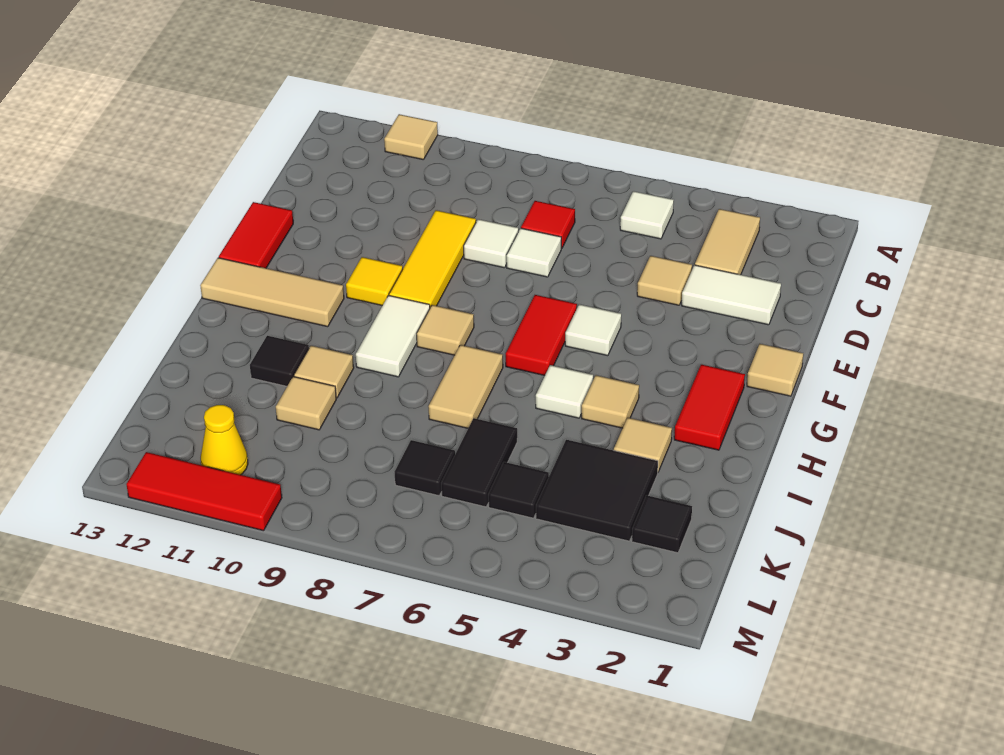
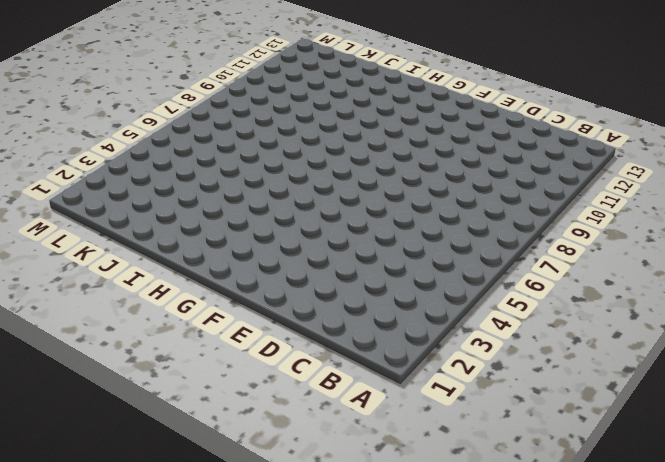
none -> tan tile A11 level 1
none -> tan tile B3:C3 level 1
none -> white tile B5 level 1
none -> red tile C7 level 1

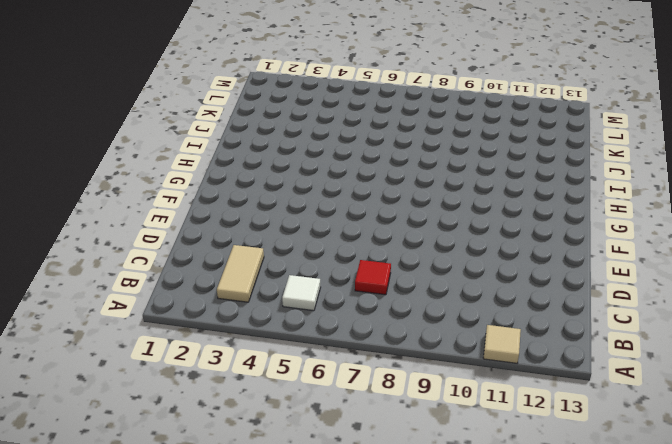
none -> white tile D2:D3 level 1
none -> tan tile D4 level 1
none -> white tile D7 level 1
none -> white tile D8 level 1

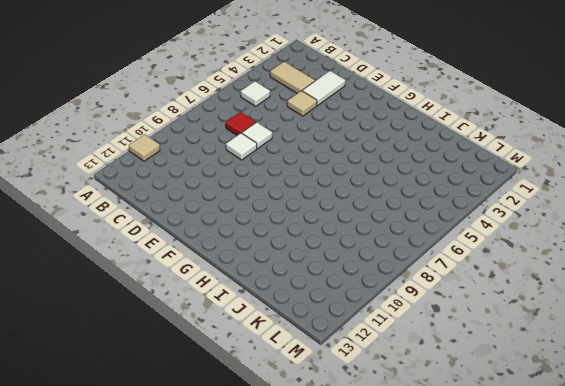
none -> yellow tile D9:F9 level 1
none -> red tile E13:F13 level 1
none -> tan tile F1 level 1
none -> white tile F5 level 1

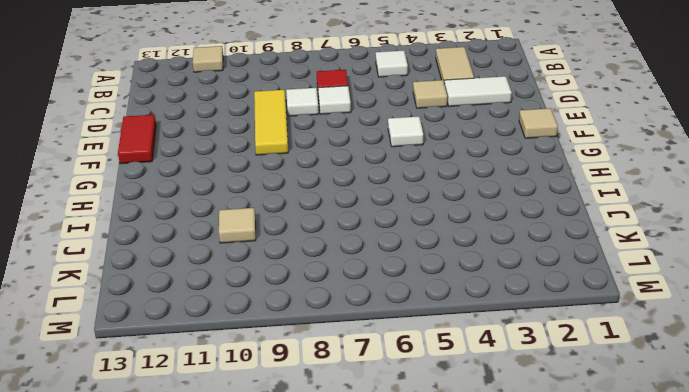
none -> red tile F6:G6 level 1
none -> yellow tile F10 level 1
none -> red tile G2:H2 level 1
none -> tan tile G8 level 1

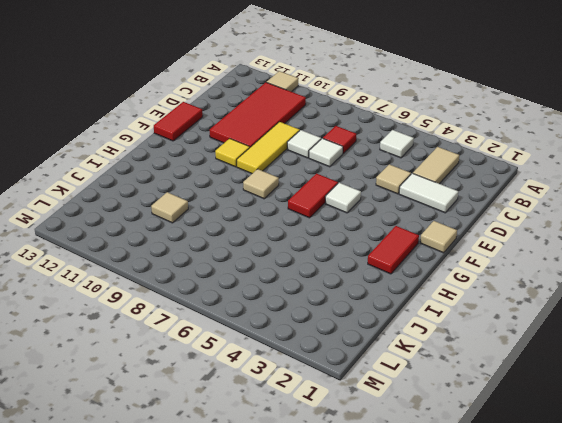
red tile B10:E11 level 1 -> none
none -> white tile G9:H9 level 1
none -> tan tile G11:G13 level 1
none -> tan tile H4 level 1
none -> white tile H5 level 1

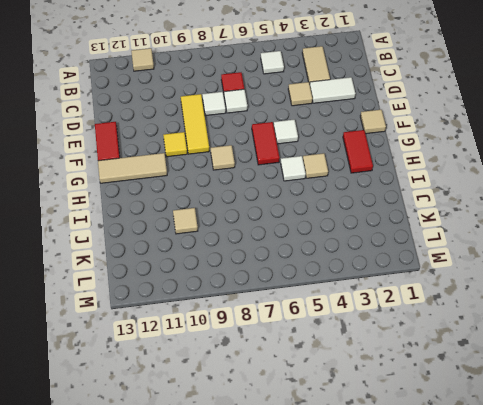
none -> white tile G9:H9 level 1
none -> tan tile H7:I7 level 1
none -> tan tile I3 level 1
none -> tan tile I10 level 1

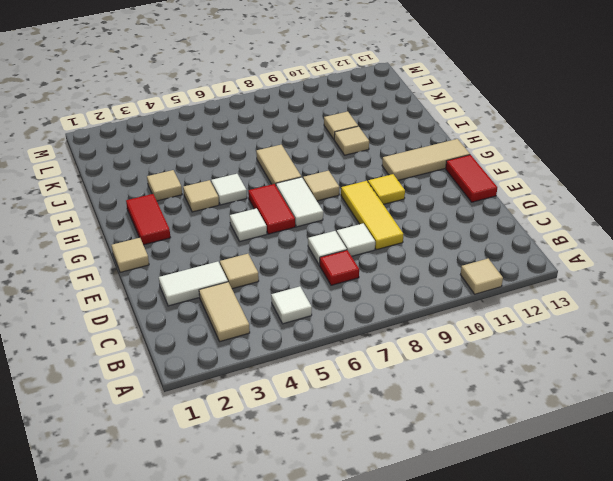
white tile F7:G7 level 1 -> white tile G9:H9 level 1
none -> black tile I11 level 1
none -> black tile J3:K4 level 1
none -> black tile J6:K6 level 1
none -> black tile K2 level 1

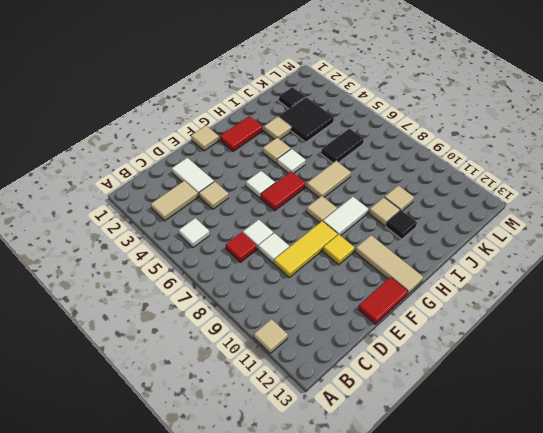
none -> black tile K5 level 1
none -> black tile K7 level 1
none -> yellow cone L11 level 1
none -> red tile M10:M12 level 1

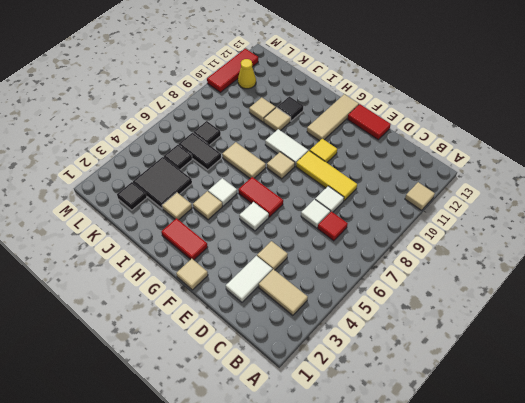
none -> white tile B5 level 1

